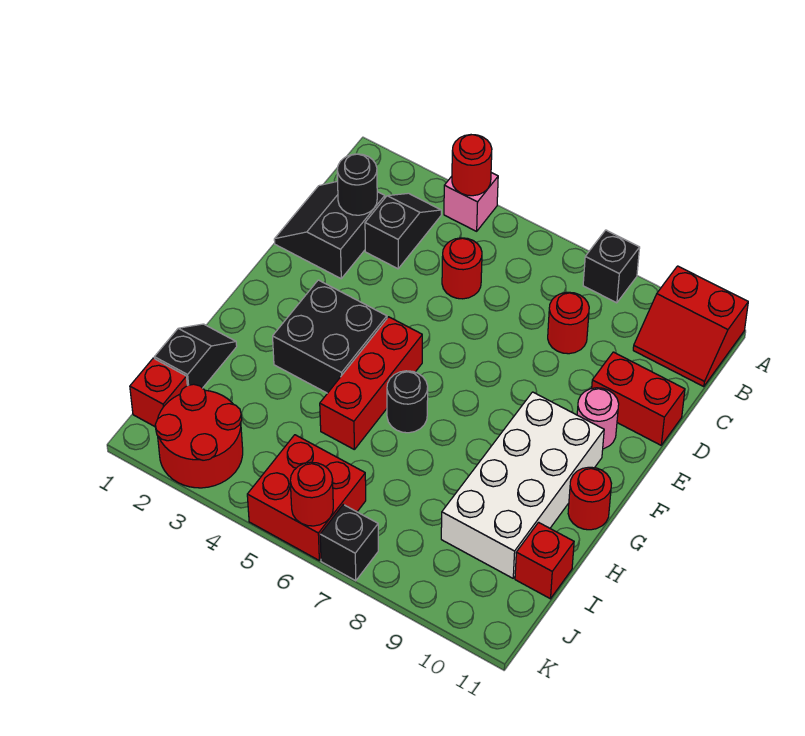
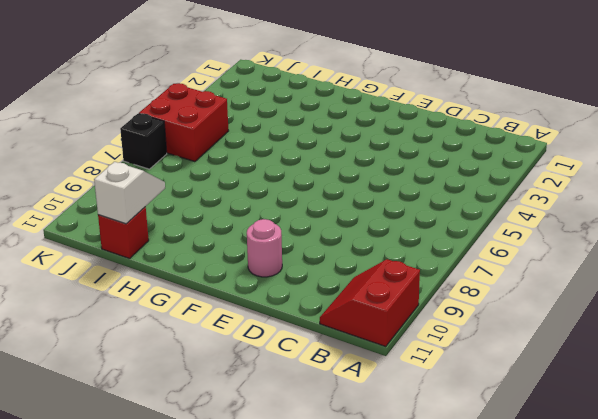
white slope I10:I11 level 2 top 11 -> none
none -> pink brick A4 level 1
none -> black brick A8 level 1
none -> black slope B3:C3 level 1 top C

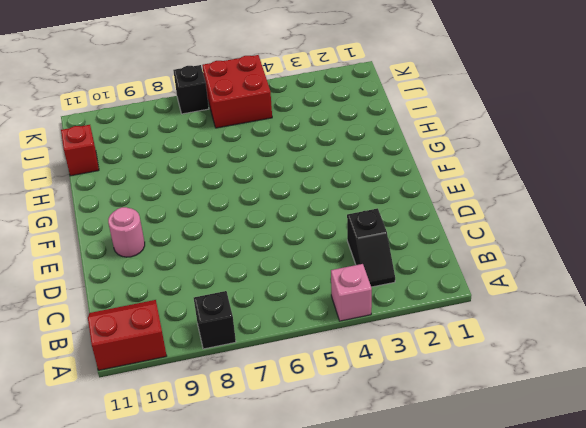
none -> black slope C1:D2 level 1 top 2
none -> red round brick C5 level 1
none -> red round brick C8 level 1

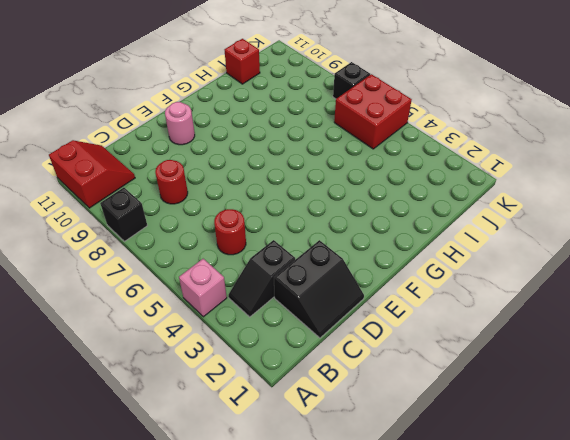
none -> red brick D10:D11 level 1
none -> black brick F3:G4 level 1
none -> red brick F5:H5 level 1

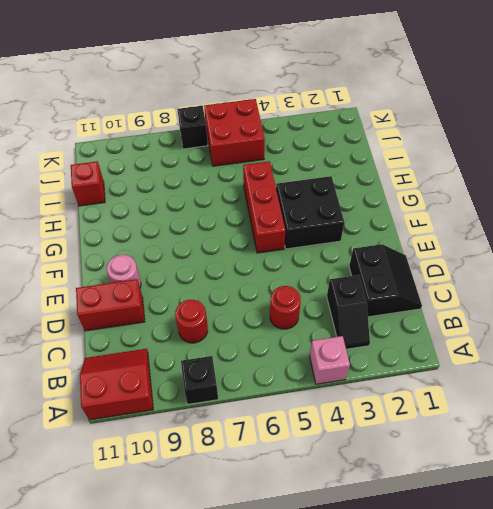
none -> white brick F9:I10 level 1
none -> black round brick G6 level 1
none -> red round brick G11 level 1

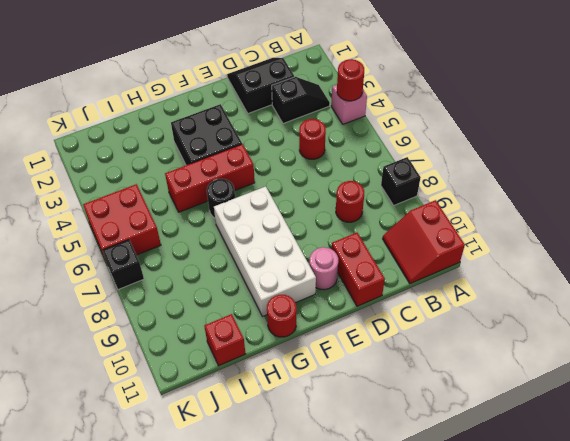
white brick F7:G10 level 1 -> white brick F9:I10 level 1
none -> black slope H1:I1 level 1 top I
none -> red brick J1 level 1
none -> red round brick J2:K3 level 1

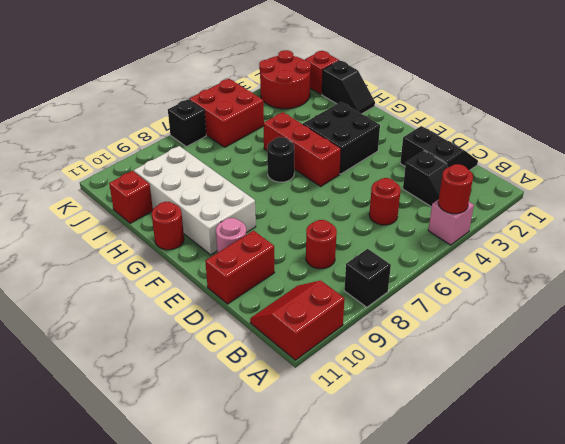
none -> black round brick C2 level 2
none -> red round brick K6 level 2

